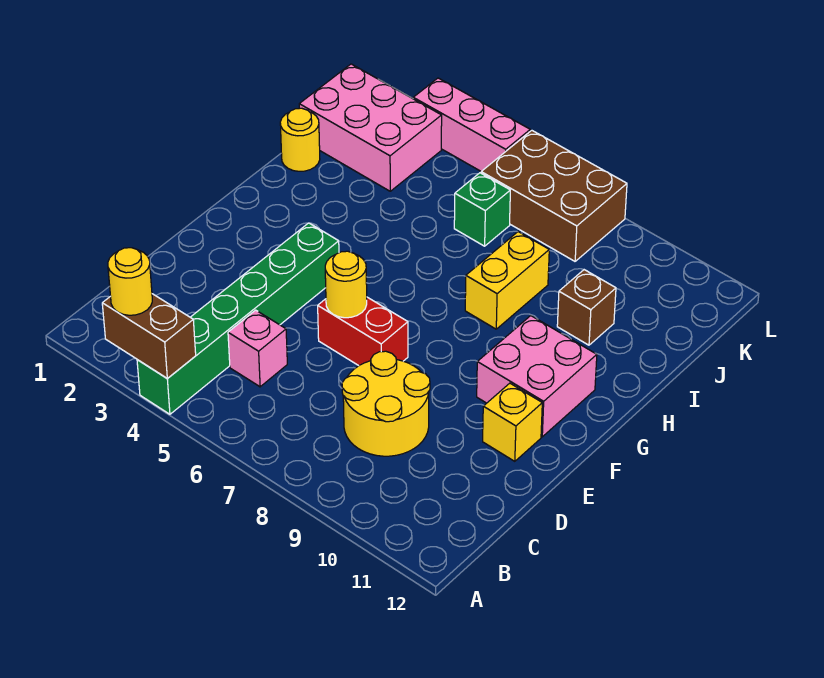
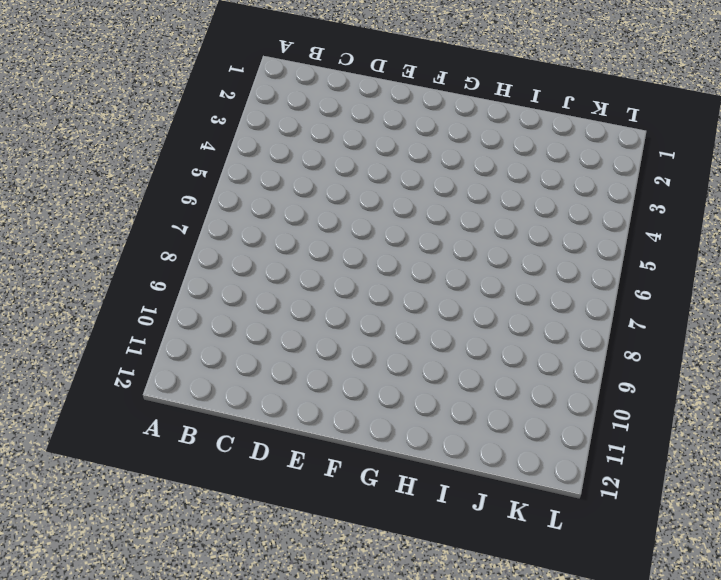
none -> green brick A4:F4 level 1
none -> pink brick C5 level 1
none -> yellow round brick C8:D9 level 1

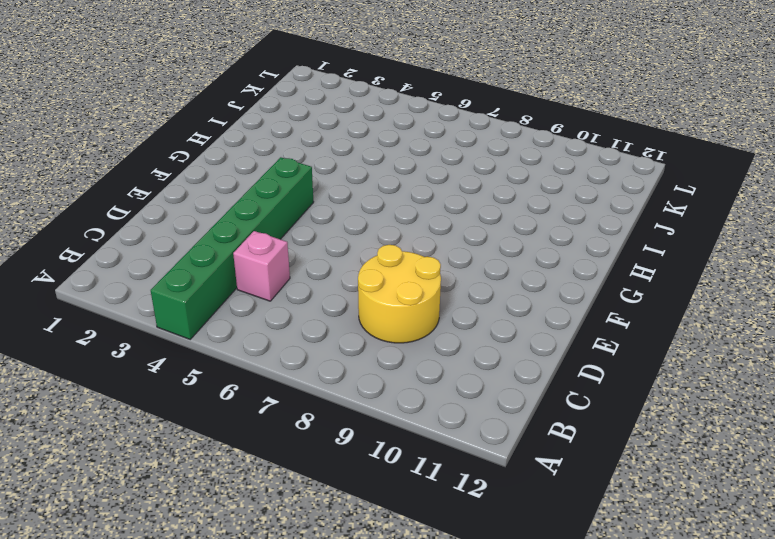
none -> red brick E6:E7 level 1
none -> yellow brick E11 level 1
none -> pink brick F10:G11 level 1

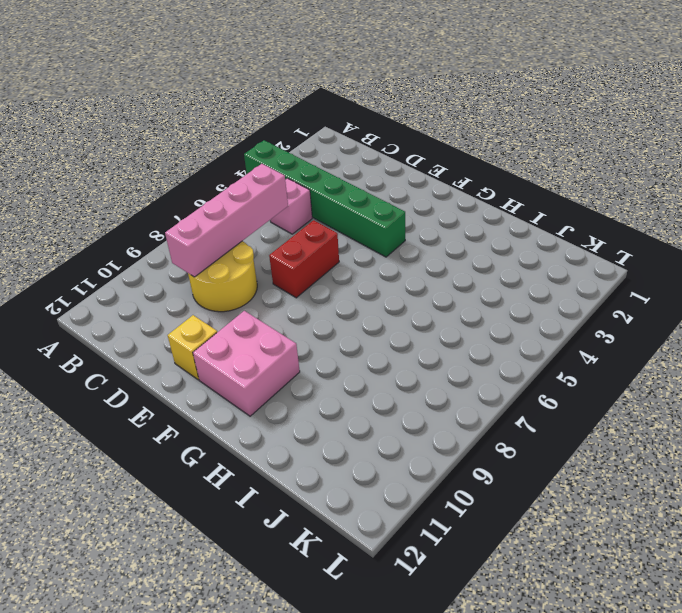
pink brick C6:C9 level 2 -> none
none -> yellow brick H8:I8 level 1
none -> yellow round brick I1 level 1
none -> brown brick I10 level 1

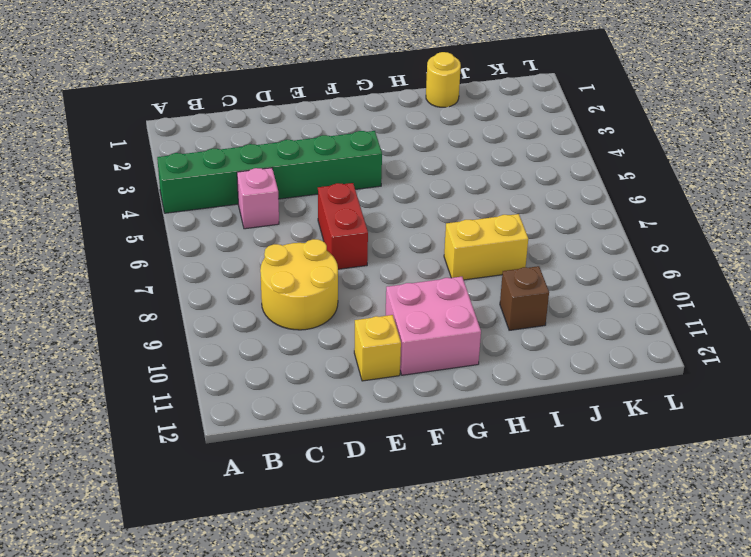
none -> pink brick J1:K3 level 1
none -> green brick J6 level 1
none -> brown brick K6:L8 level 1

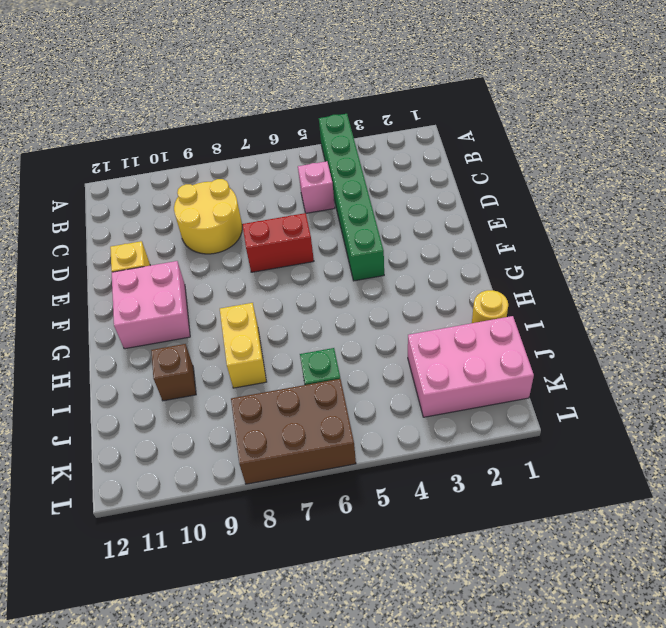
none -> pink brick L3:L5 level 1
none -> brown brick A3:A4 level 2
none -> yellow round brick E6 level 2

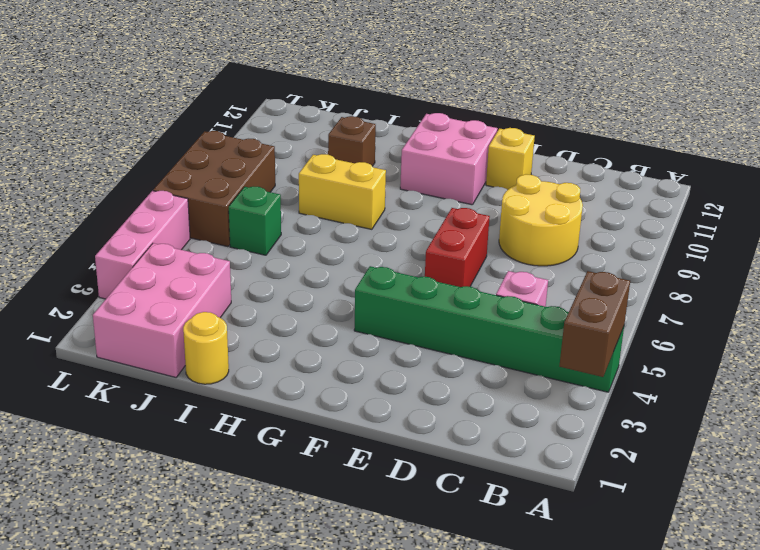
none -> yellow round brick E6 level 2
none -> yellow round brick A3 level 3

